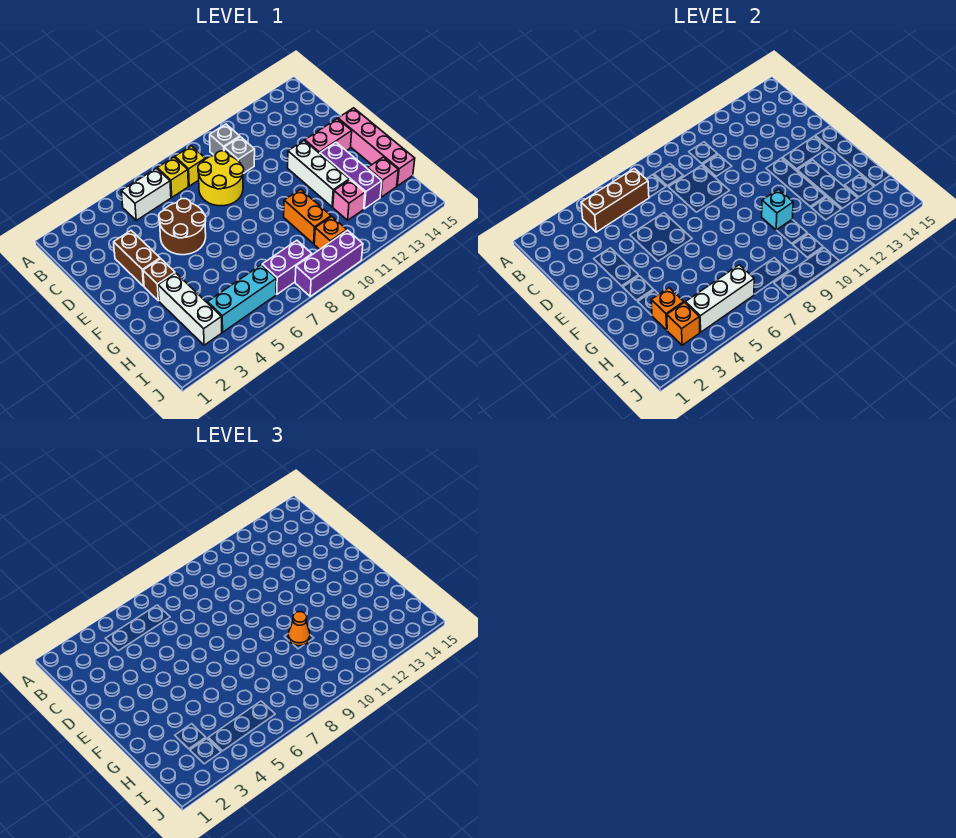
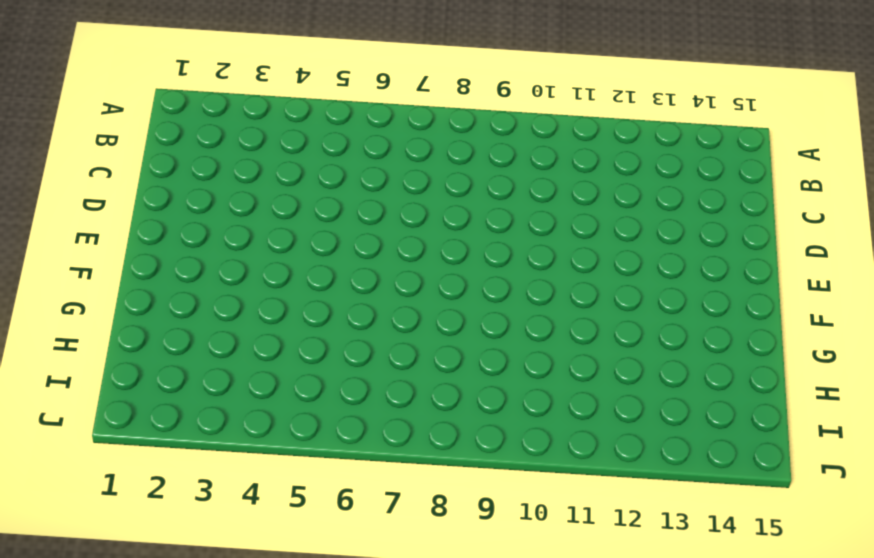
none -> white brick B5:B6 level 1
none -> yellow brick B7 level 1
none -> yellow brick B8 level 1

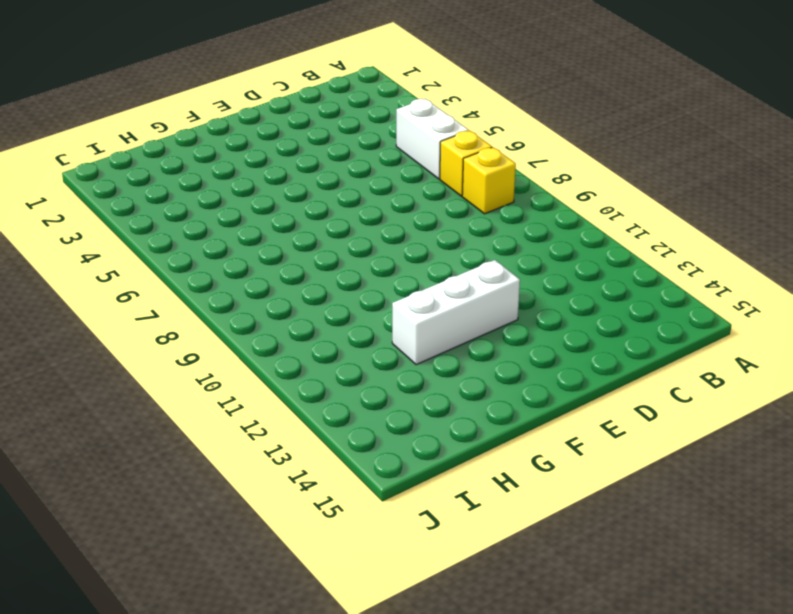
none -> grey brick B10 level 1
none -> yellow round brick C8:D9 level 1
none -> grey brick C10 level 1

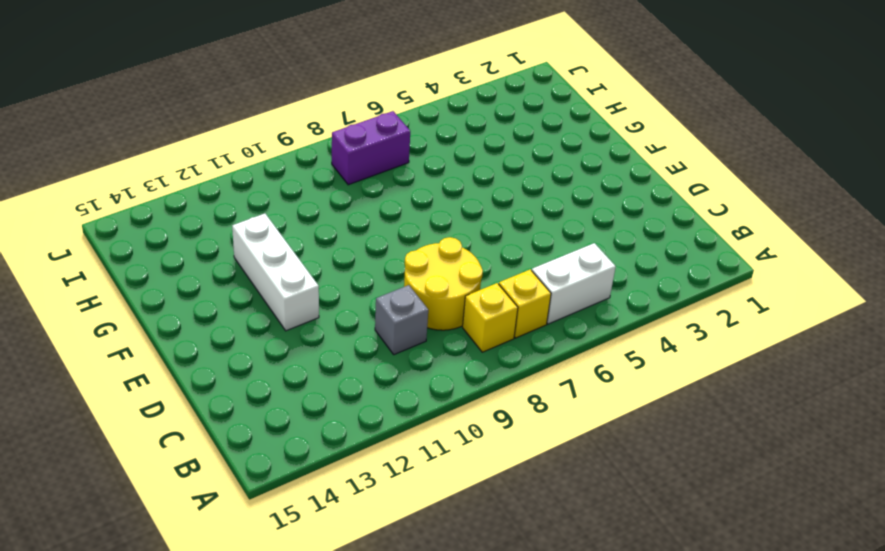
none -> grey brick B10 level 1
none -> brown brick D3:E3 level 1
none -> brown round brick D5:E6 level 1

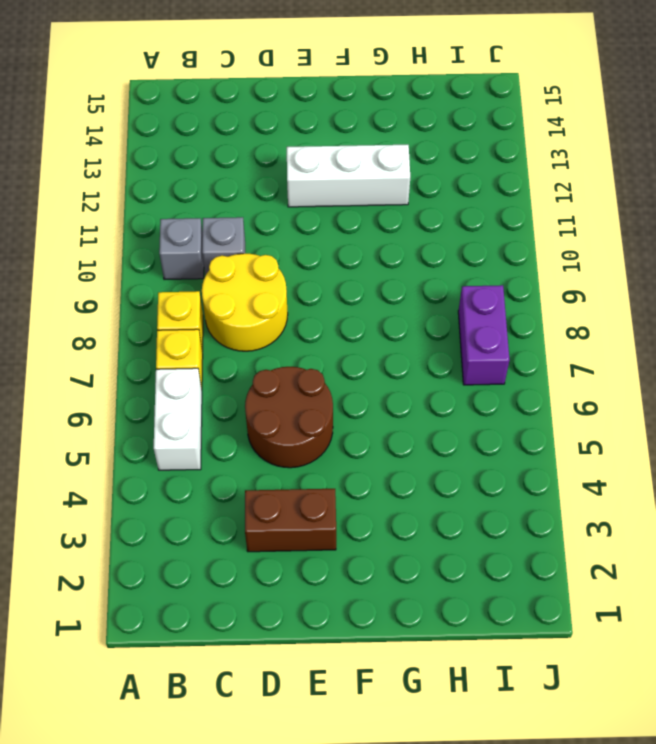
none -> pink brick E13:E14 level 1
none -> pink brick E15:H15 level 1
none -> brown brick F3 level 1

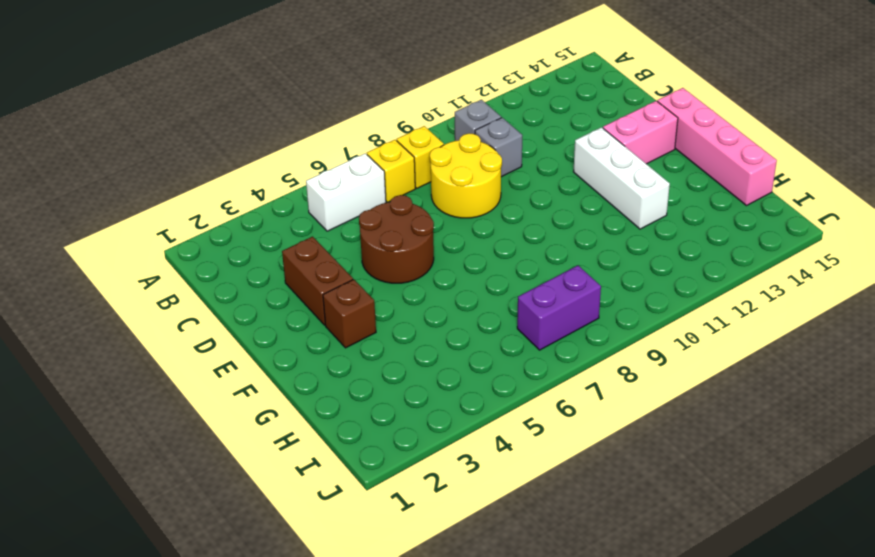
none -> purple brick F13:H13 level 1
none -> white brick G3:I3 level 1
none -> orange brick G10:H10 level 1

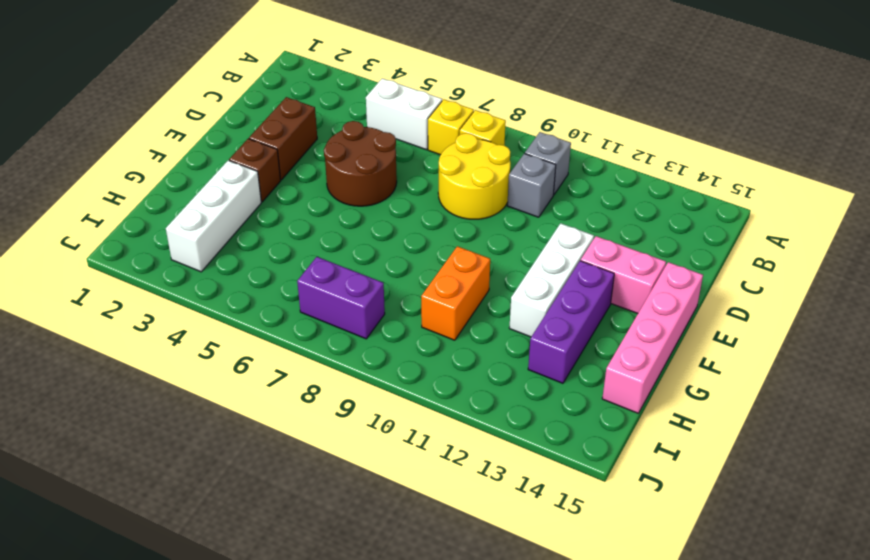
none -> pink brick H12 level 1
none -> pink brick H14 level 1
none -> cyan brick I4:I6 level 1

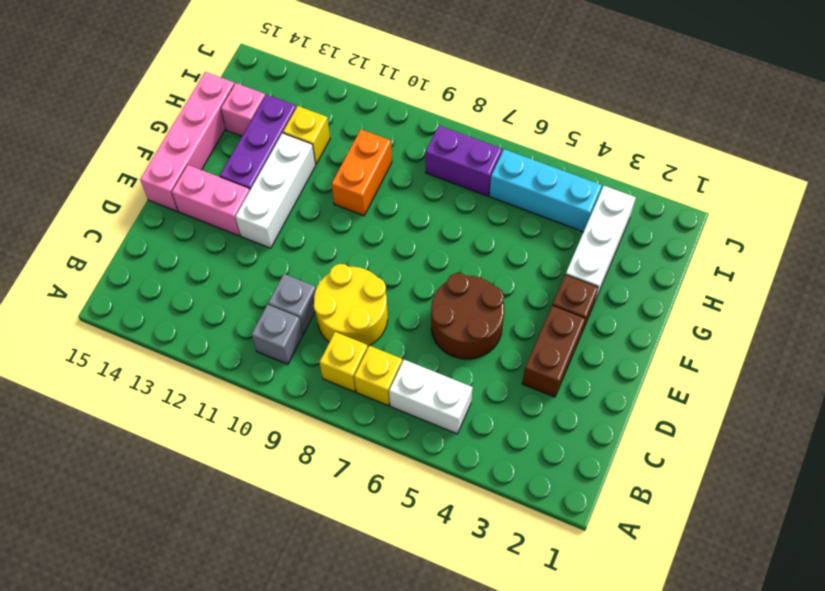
yellow brick H12 level 1 -> pink brick H12 level 1
none -> orange brick I10 level 1
none -> purple brick J8:J10 level 1
none -> brown brick B4:B6 level 2

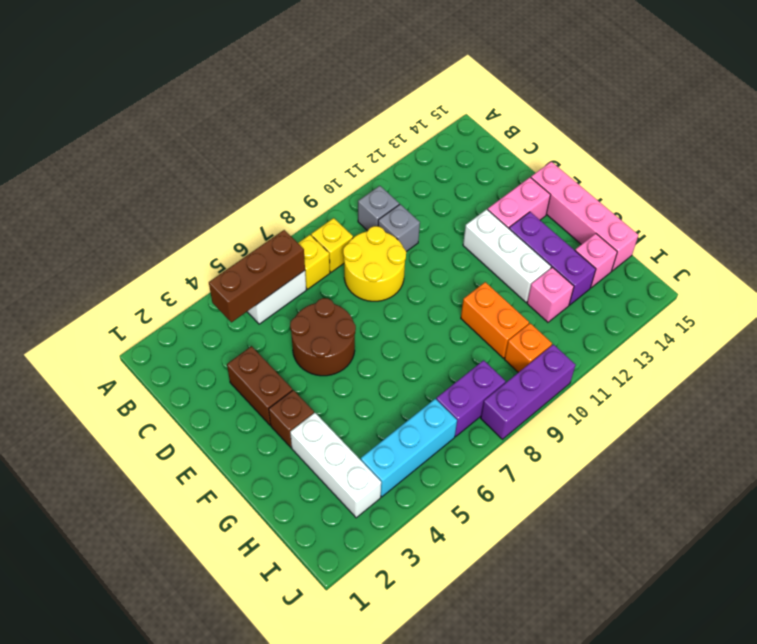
none -> cyan brick G10 level 2
none -> orange brick H3 level 2
none -> orange brick I3 level 2

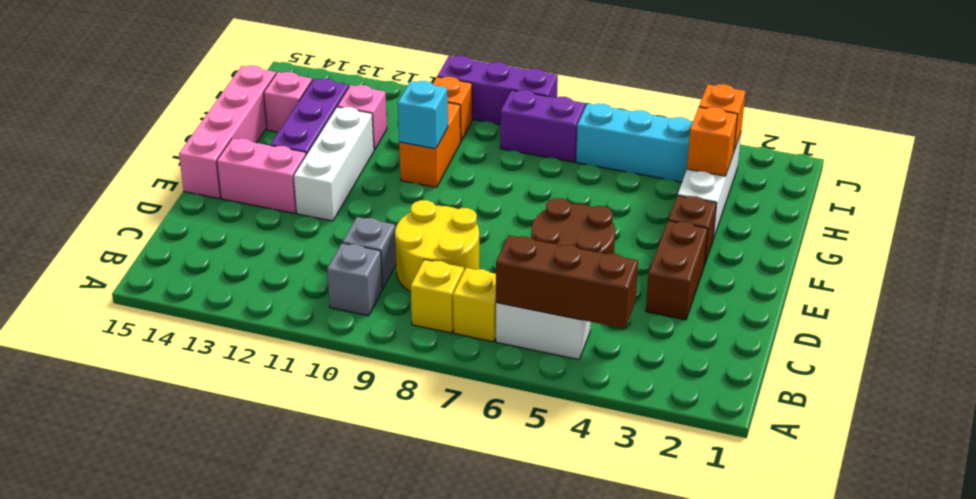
none -> white brick I4:I6 level 2
none -> orange cone G10 level 3

